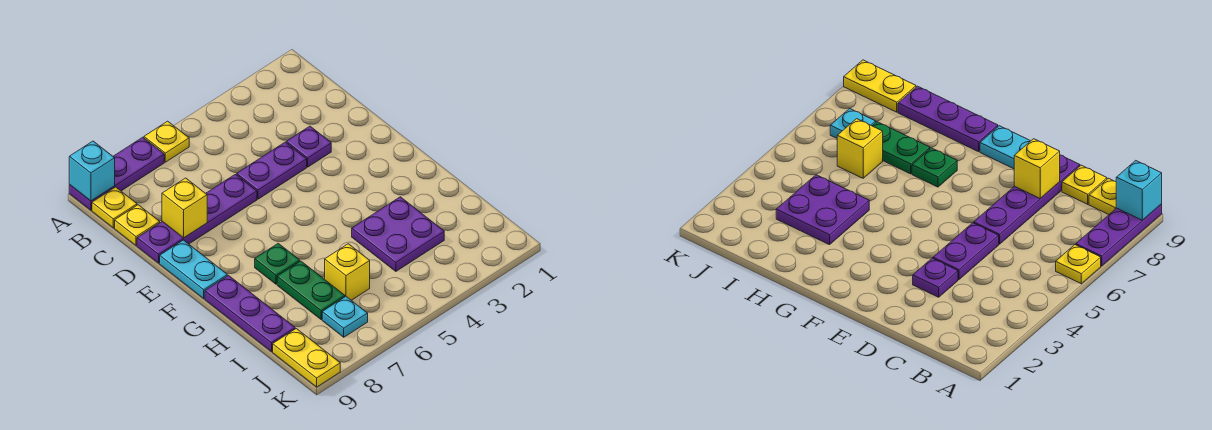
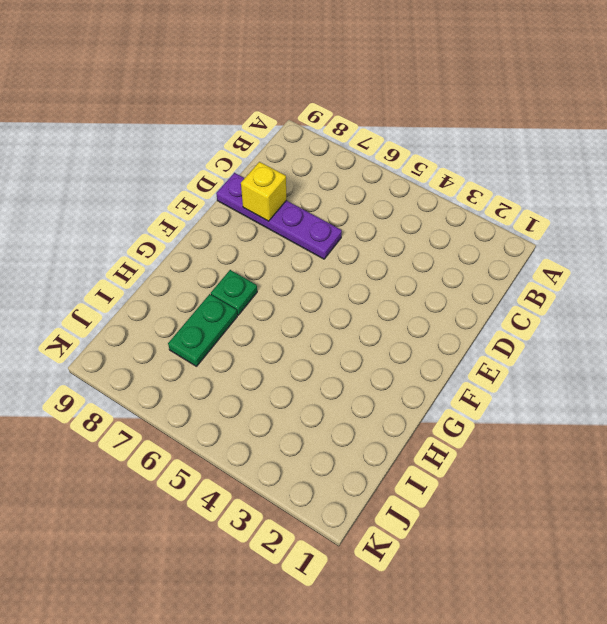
none -> yellow plate A6 level 1
none -> purple plate A7:A9 level 1
none -> yellow plate B9 level 1

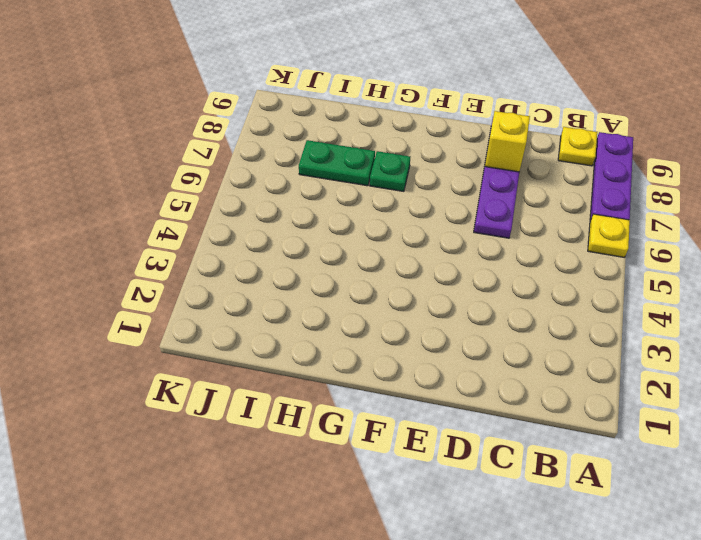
none -> yellow plate C9 level 1
none -> purple plate D3 level 1
none -> purple plate D4:D5 level 1

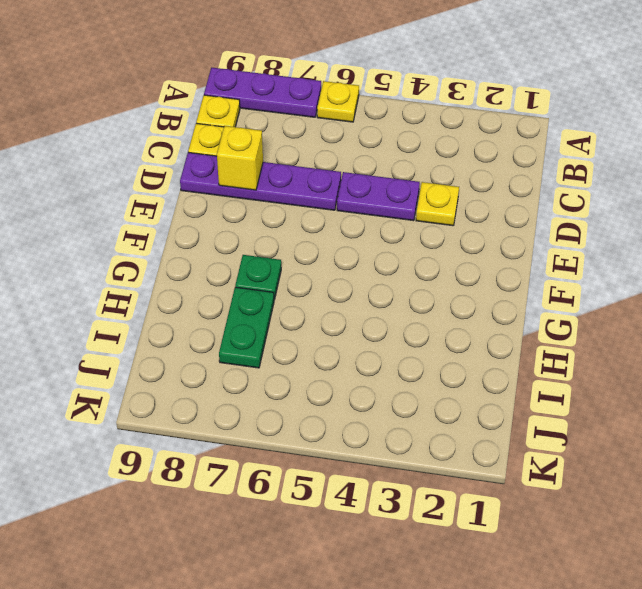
yellow plate D3 level 1 -> purple plate D3 level 1
none -> cyan plate E9:F9 level 1
none -> purple plate G9:I9 level 1
none -> purple plate H3:I4 level 1

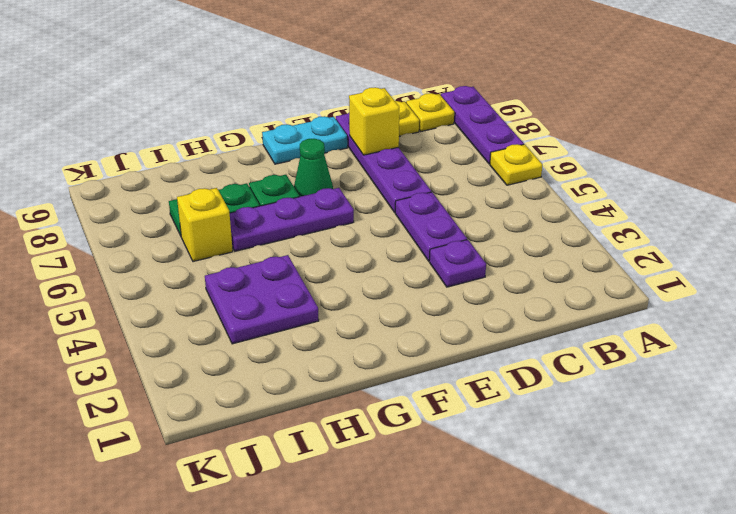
purple plate F6:H6 level 1 -> purple plate G9:I9 level 1
green cone F7 level 1 -> none
none -> cyan plate J7 level 1
none -> yellow plate J9:K9 level 1
none -> cyan brick A9 level 2

